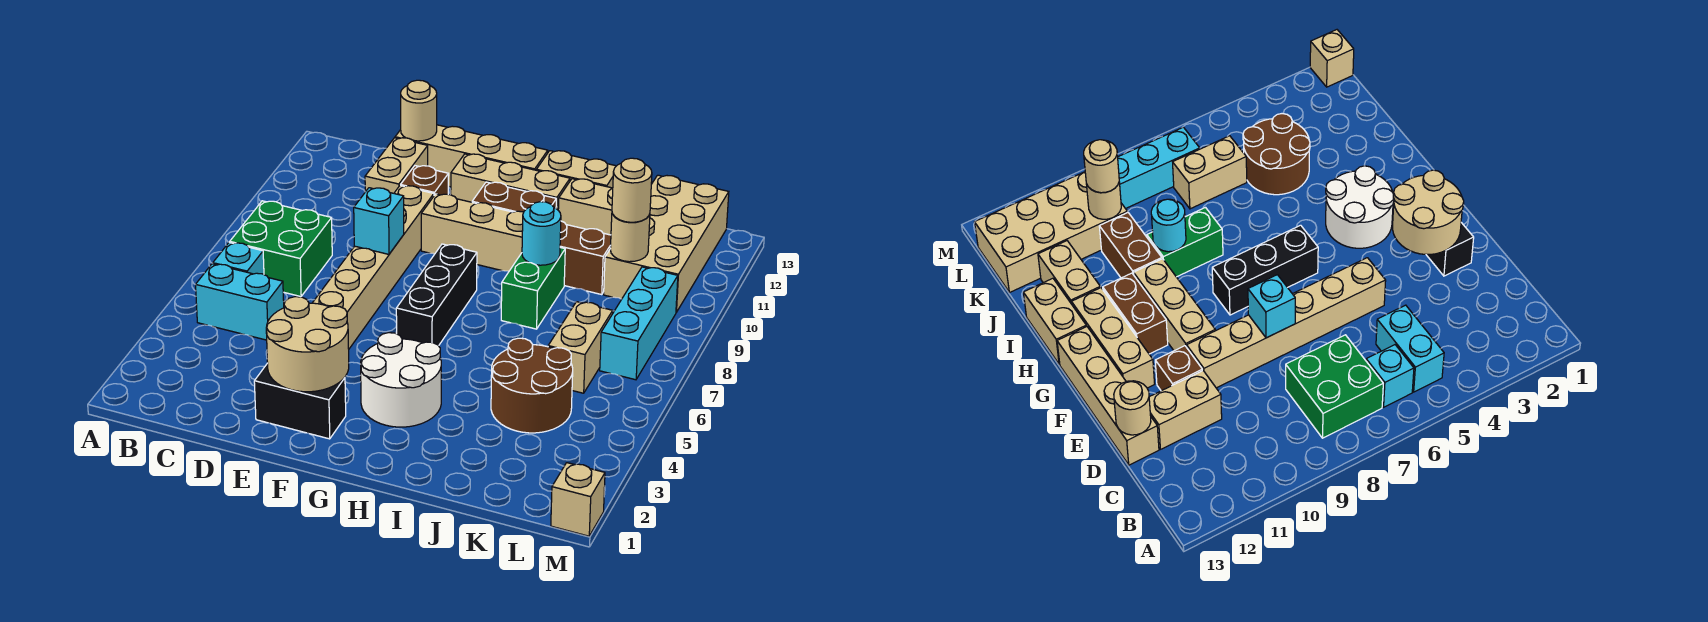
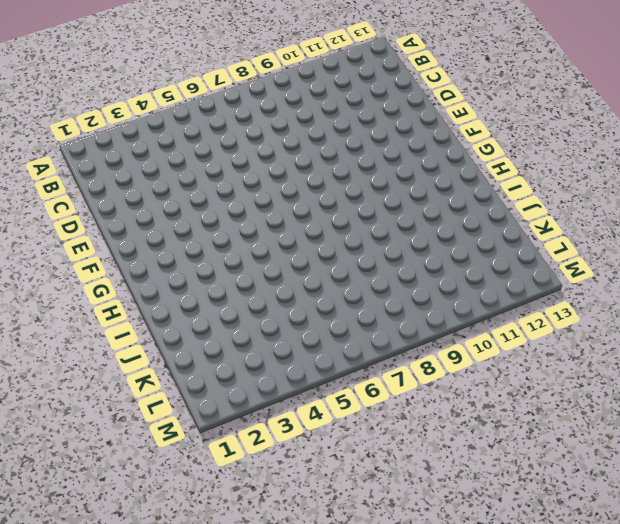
none -> cyan brick B5:C5 level 1
none -> cyan brick B6 level 1
none -> green brick B7:C8 level 1

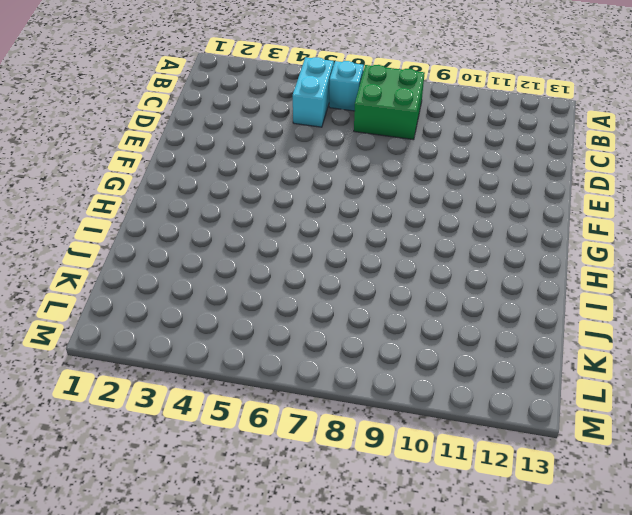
none -> tan brick D11:D12 level 1
none -> tan brick D13:G13 level 1
none -> black brick E2:F2 level 1

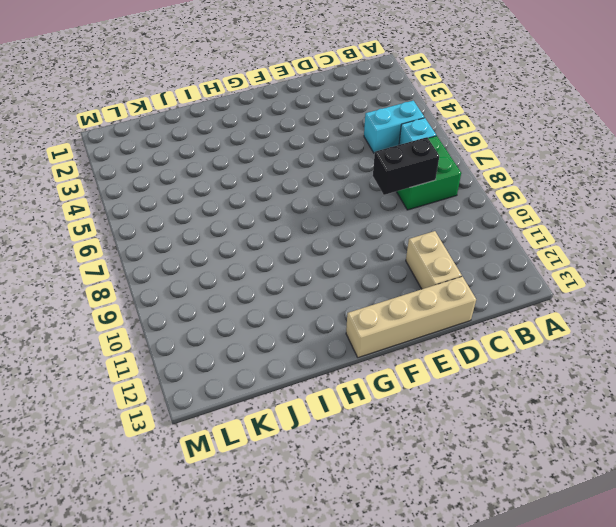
black brick C8:D8 level 2 -> black brick E2:F2 level 1
none -> tan brick E5:E10 level 1
none -> brown brick E11 level 1
none -> tan brick F10:H10 level 1

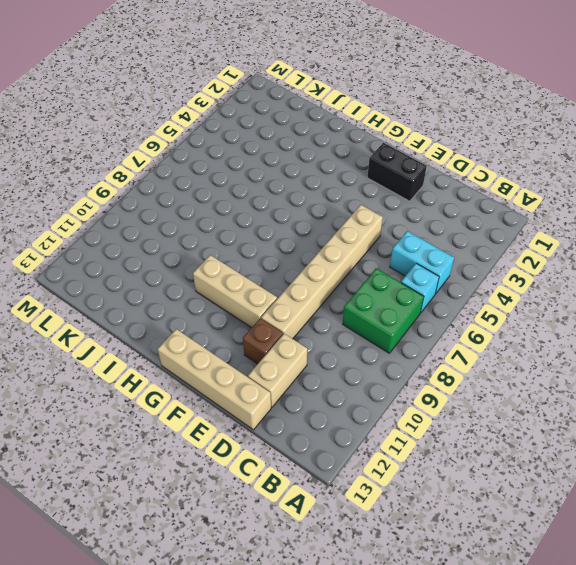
none -> tan brick F12:H12 level 1
none -> white round brick G3:H4 level 1
none -> black brick G6:G8 level 1

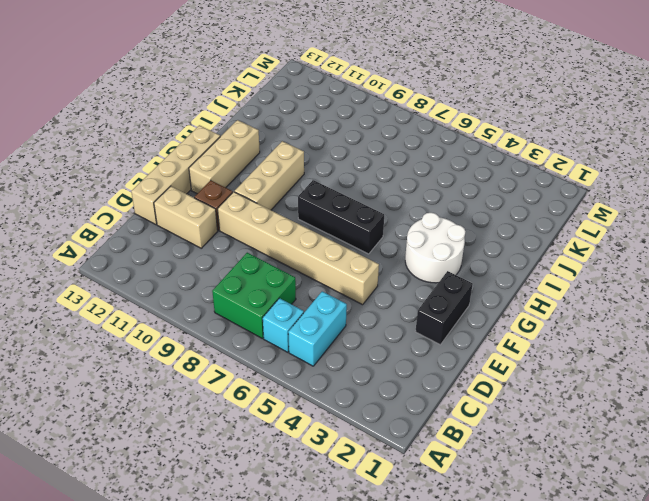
none -> brown brick G11:H11 level 1
none -> tan brick H13:I13 level 1
none -> green brick I8:I9 level 1

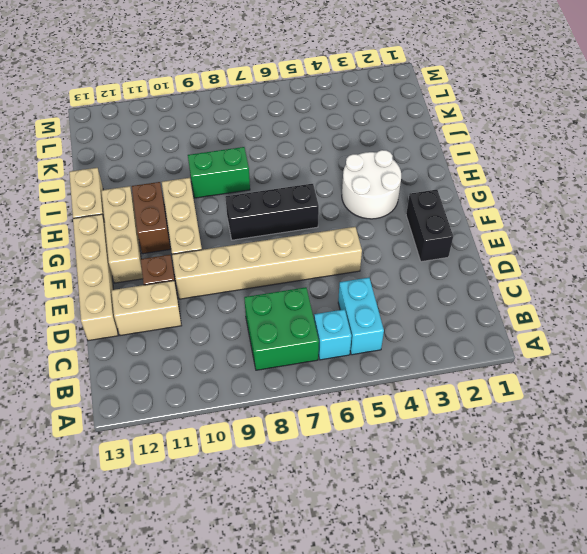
none -> brown brick I10:J10 level 1
none -> tan brick I12:J12 level 1
none -> brown round brick J4:K5 level 1

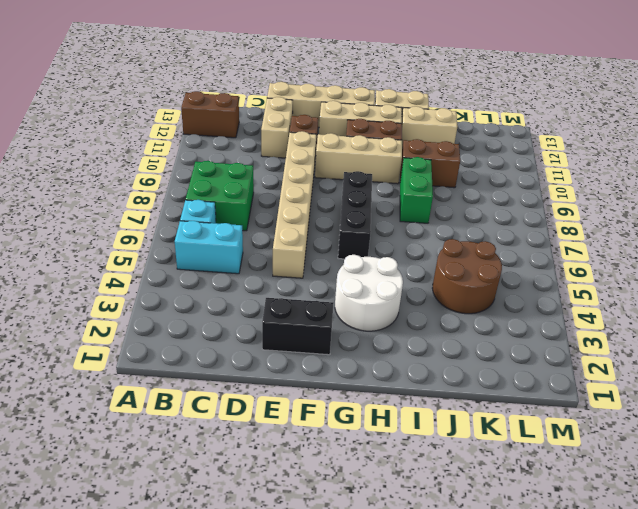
brown brick A12:B12 level 1 -> none
none -> tan brick K6:K7 level 1
none -> tan brick K10:L13 level 1
none -> cyan brick L7:L9 level 1

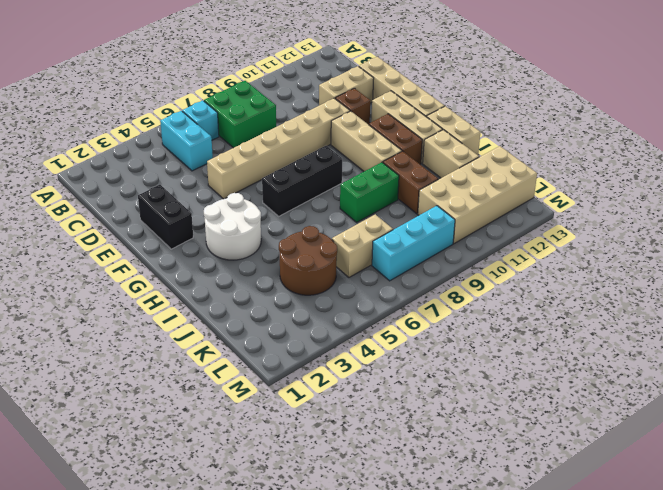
none -> tan brick M1 level 1
none -> tan round brick D13 level 2
none -> tan round brick E2:F3 level 2

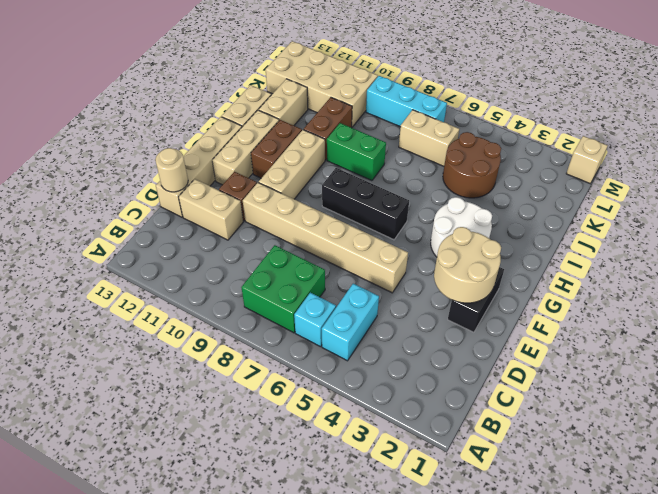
none -> cyan brick E8 level 2
none -> cyan round brick I9 level 2
none -> tan round brick K10 level 2

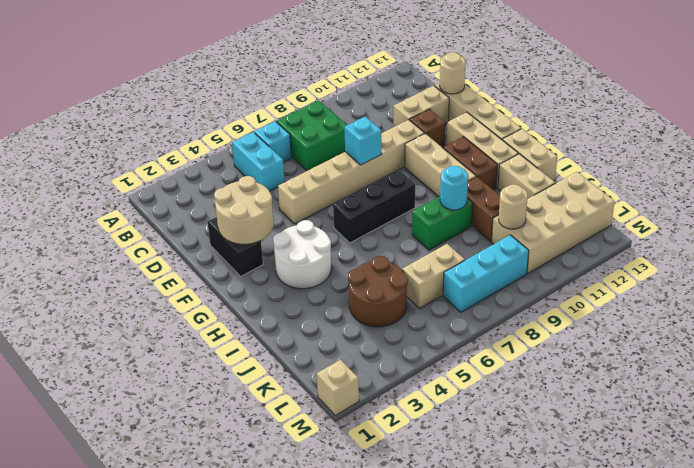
none -> tan round brick K10 level 3

